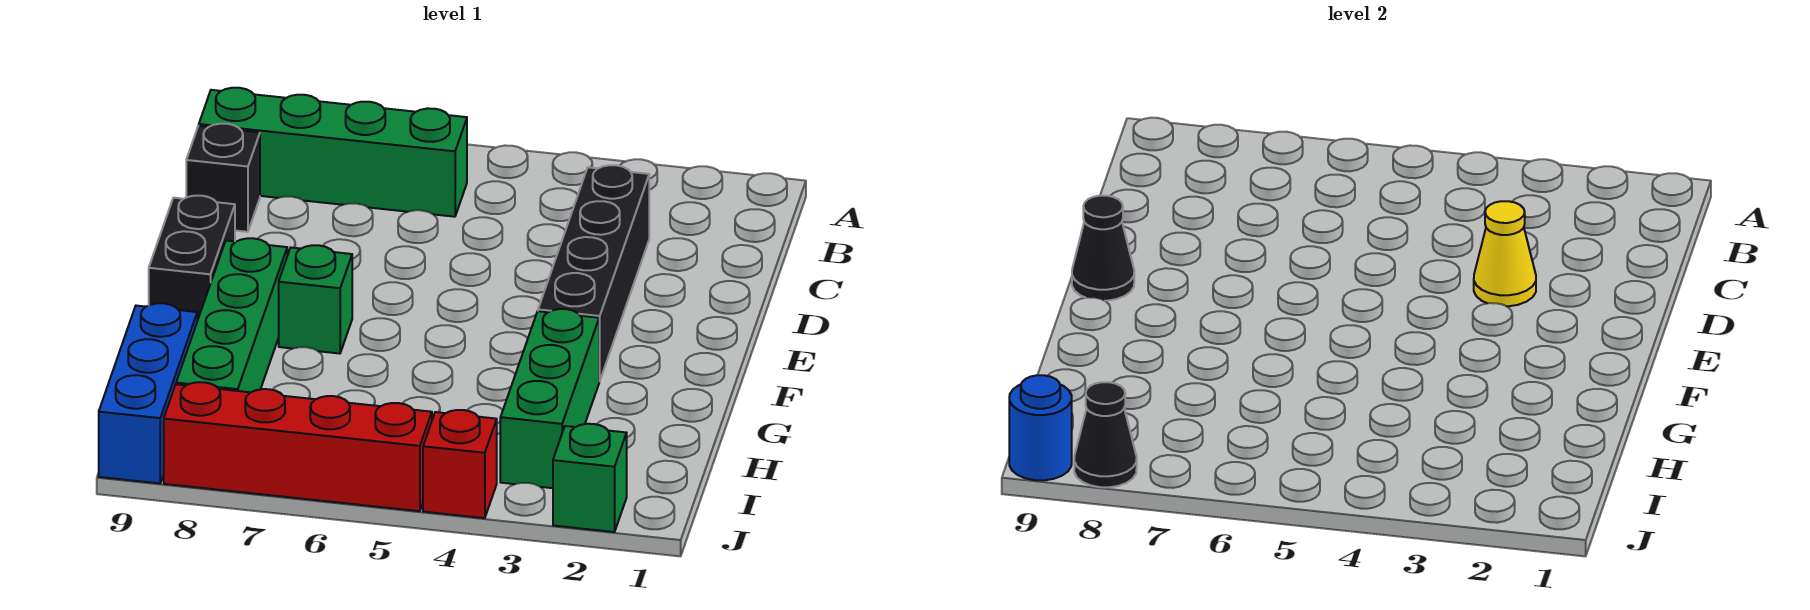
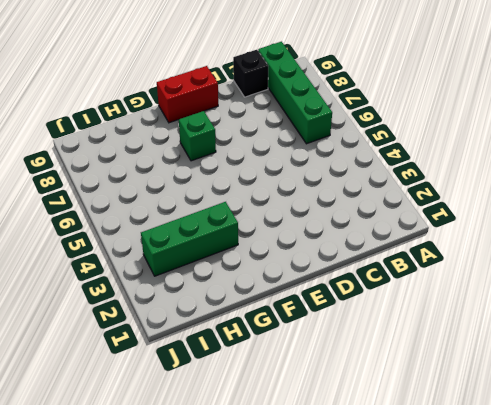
red brick E9:F9 level 1 -> black brick E9:F9 level 1
none -> black brick C3:F3 level 1
none -> green brick F8:I8 level 1
none -> blue brick H9:J9 level 1

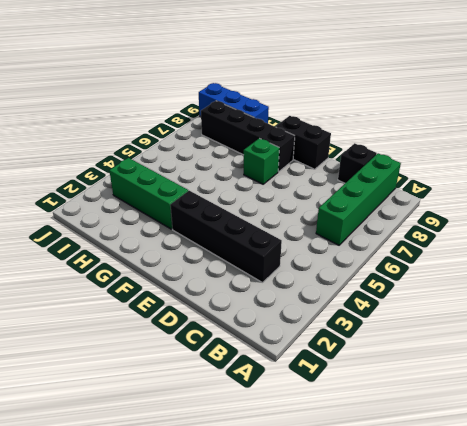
black brick F8:I8 level 1 -> green brick F8:I8 level 1
none -> green brick J2 level 1
none -> red brick J4 level 1
none -> red brick J5:J8 level 1

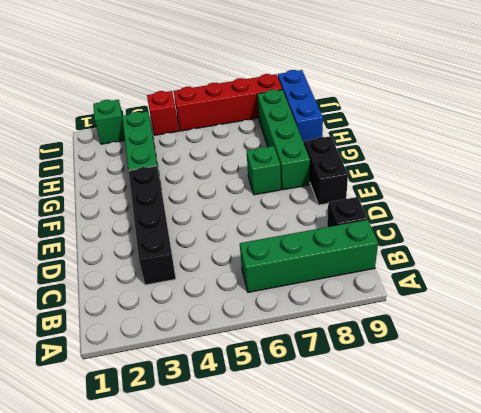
none -> yellow cone D3 level 2
none -> black cone E9 level 2
none -> black cone J8 level 2

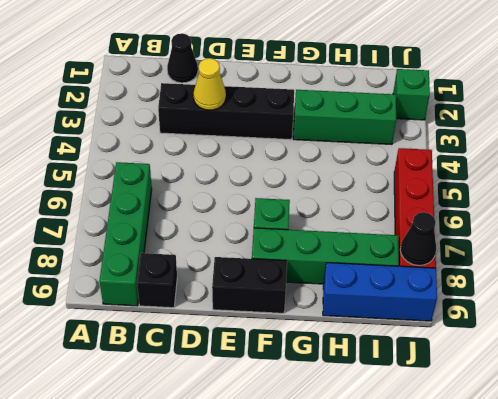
black cone C1 level 1 -> black cone E9 level 2
none -> red brick J4 level 1
none -> blue round brick J9 level 2

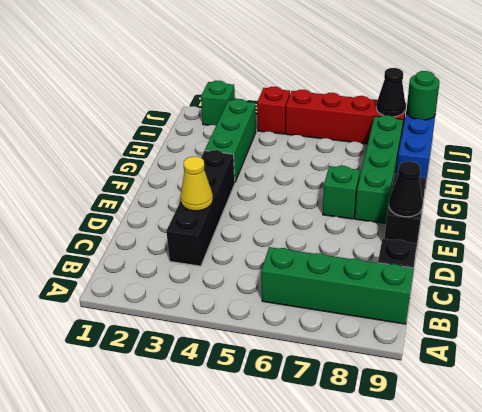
green round brick J9 level 2 -> blue round brick J9 level 2

